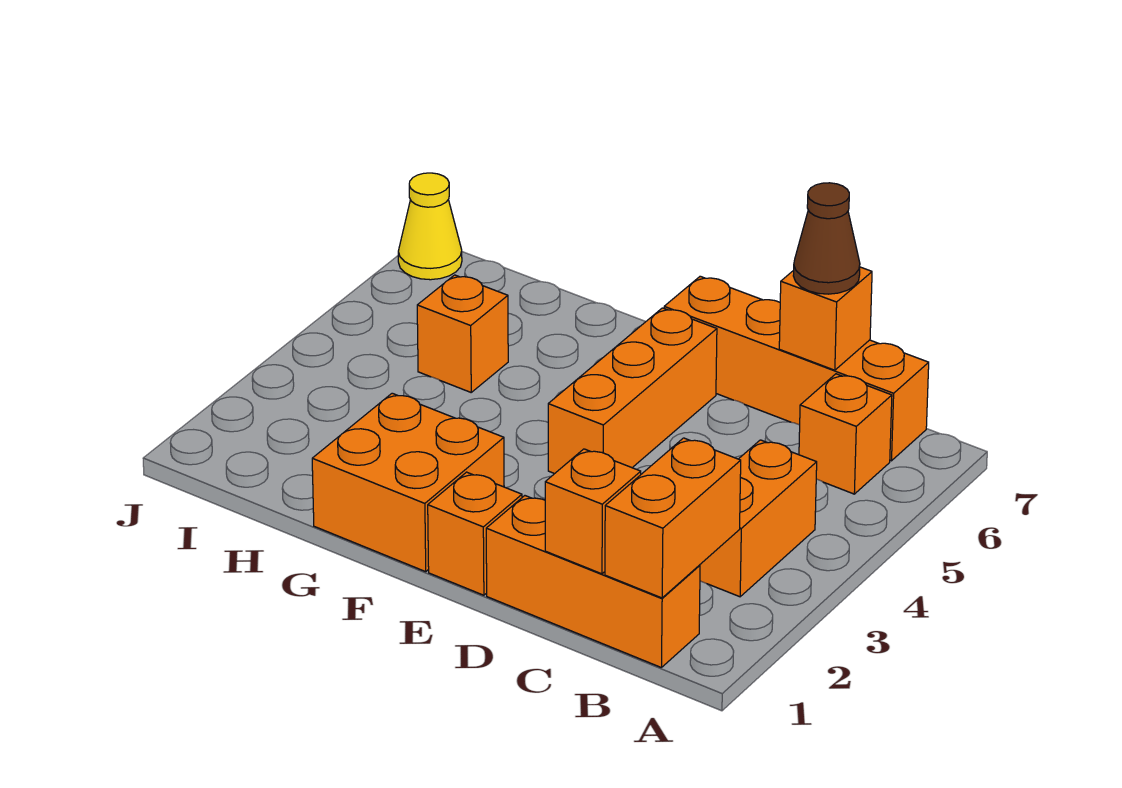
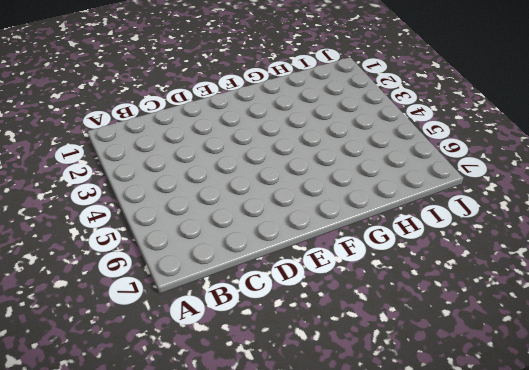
none -> orange brick B1:D1 level 1
none -> orange brick B3:B4 level 1
none -> orange brick B6 level 1

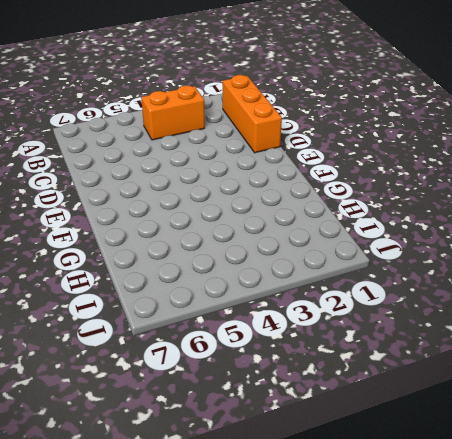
none -> orange brick B6 level 1
none -> orange brick B7:E7 level 1
none -> orange brick E1 level 1

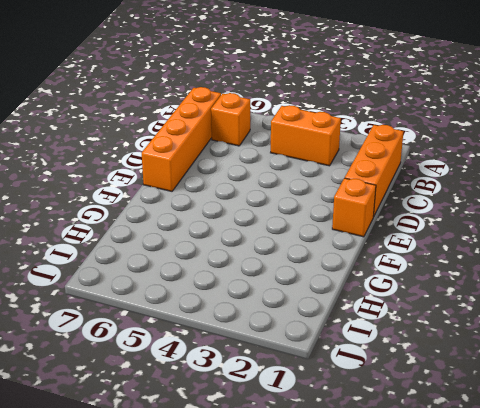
none -> orange brick E4:E6 level 1
none -> orange brick F1:G2 level 1
none -> orange brick H5 level 1

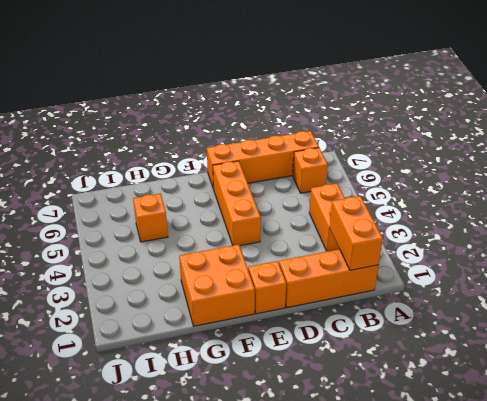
none -> yellow cone J7 level 1
none -> orange brick C1 level 2
none -> orange brick C7 level 2

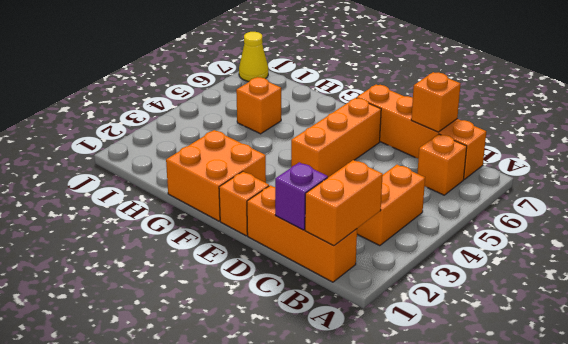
purple brick C1 level 2 -> orange brick C1 level 2
none -> brown cone C7 level 3

